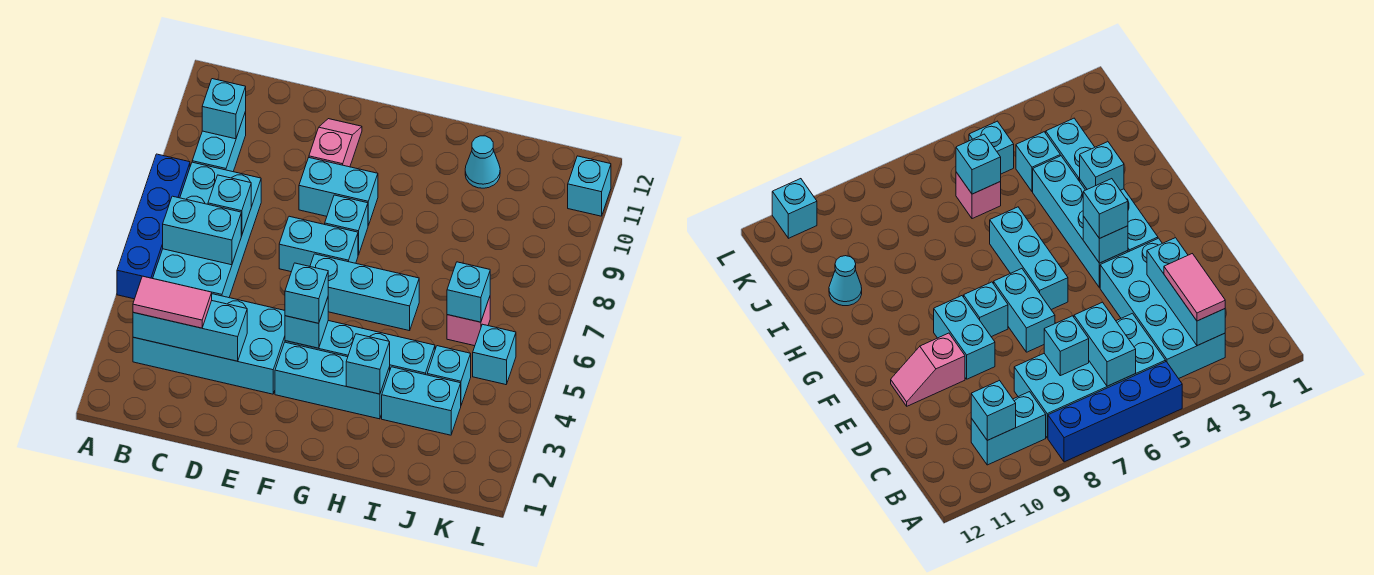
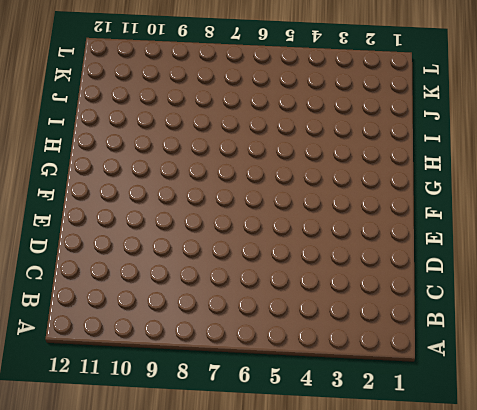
none -> blue brick A5:A8 level 1
none -> cyan brick B3:E4 level 1
none -> cyan brick B5:C8 level 1

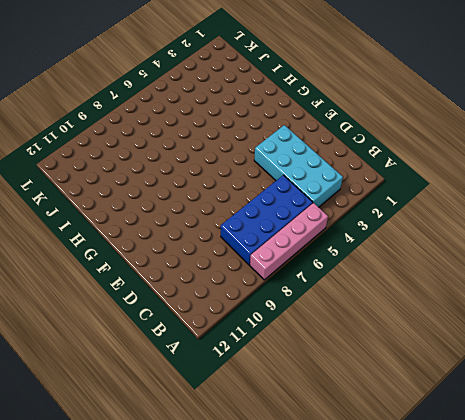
pink brick A5:A8 level 1 -> blue brick A5:A8 level 1
blue brick B5:C8 level 1 -> cyan brick B5:C8 level 1
none -> cyan brick B9:B10 level 1
none -> cyan brick E7:F7 level 1
none -> cyan brick E9:F9 level 1

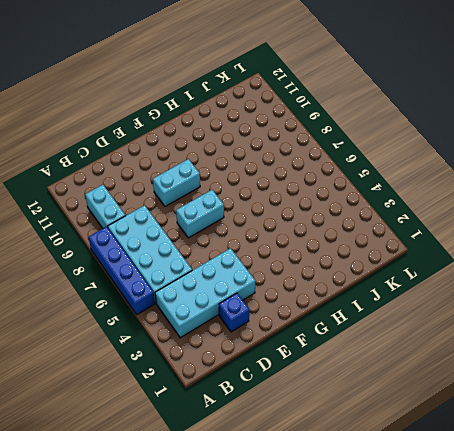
blue brick D2 level 1 -> none
none -> pink slope E10:E11 level 1 top 10
none -> cyan brick F3:H3 level 1
none -> cyan brick F4:I4 level 1

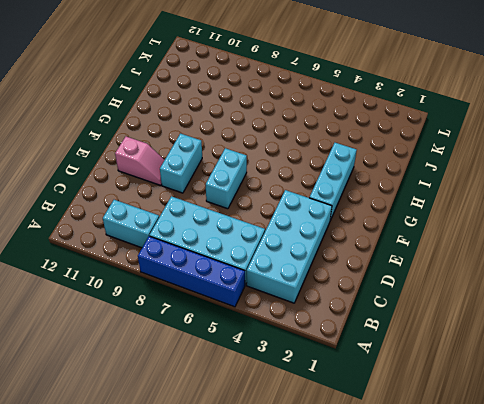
pink slope E10:E11 level 1 top 11 -> pink slope E10:E11 level 1 top 10
none -> cyan brick F4:I4 level 1
none -> cyan brick F6:H6 level 1
none -> cyan brick F8 level 1

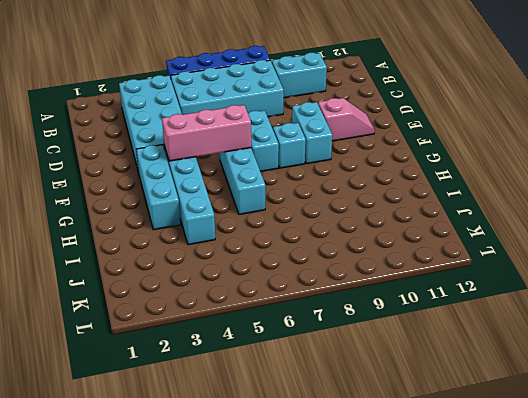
pink brick F4:F6 level 2 -> cyan brick F4 level 2
none -> cyan brick I3:J3 level 1
none -> cyan cone I11 level 1
none -> cyan brick J4 level 1

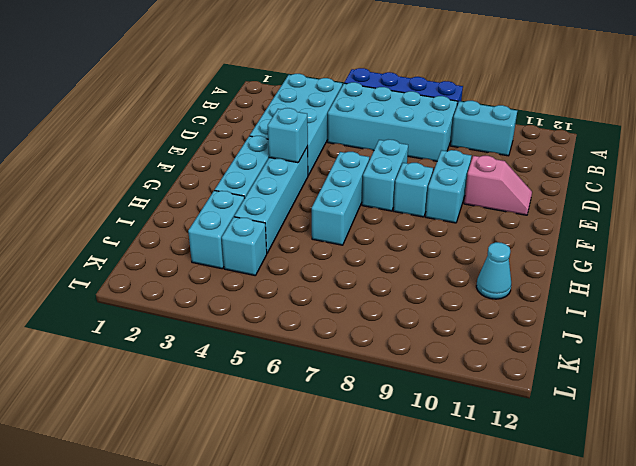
none -> pink brick J6 level 1
none -> cyan brick K5 level 1
none -> cyan brick L11 level 1

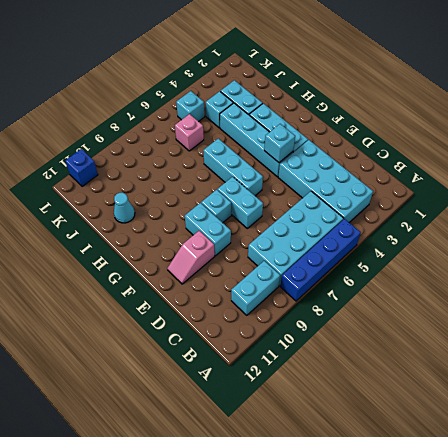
blue brick L11 level 1 -> cyan brick L11 level 1
none -> cyan brick B3:D3 level 2
none -> cyan brick B6:C6 level 2
none -> cyan brick B10 level 2

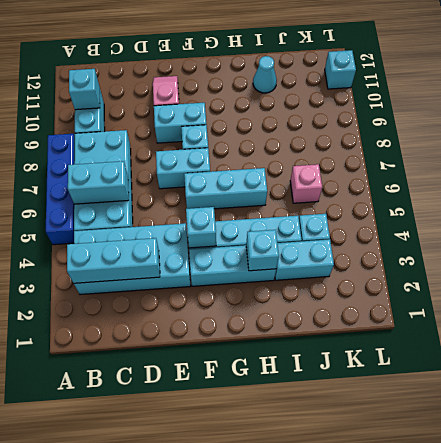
none -> cyan brick K5 level 1
none -> cyan brick C7 level 2
none -> cyan brick J6 level 2

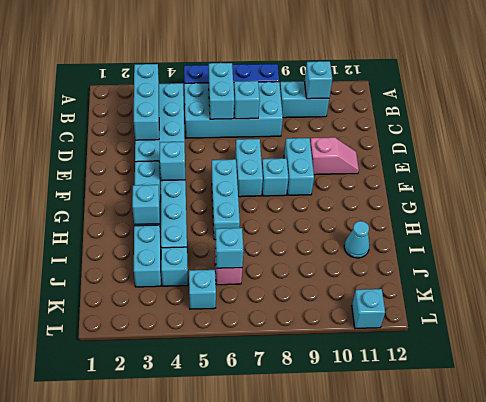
none -> pink tile B3:C3 level 3
none -> cyan brick F4 level 3

